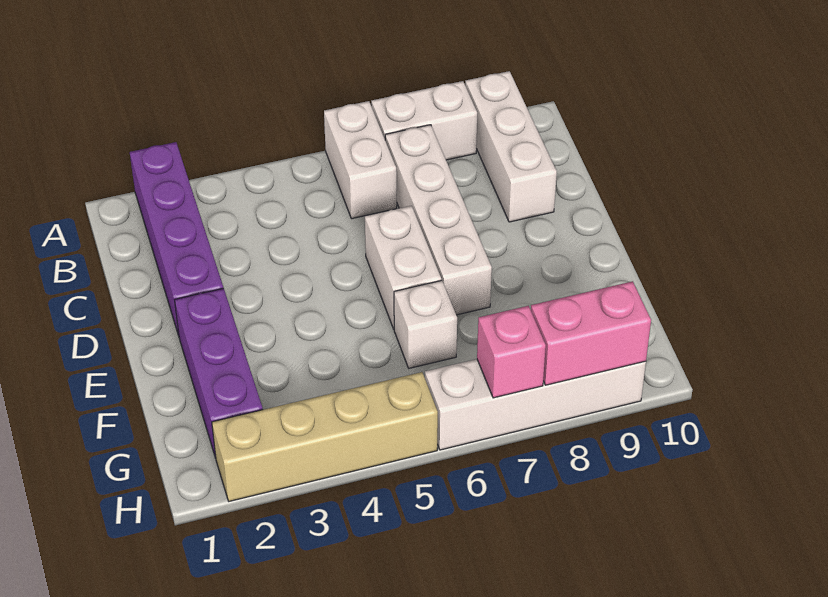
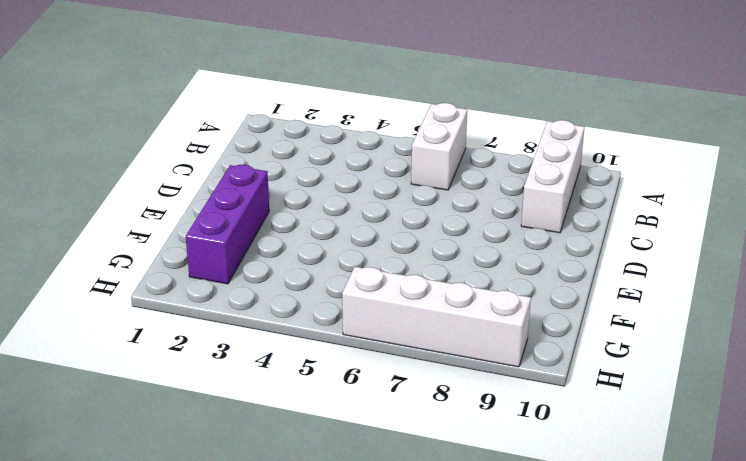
none -> purple brick A2:D2 level 1
none -> white brick A7:A8 level 1
none -> white brick B7:E7 level 1

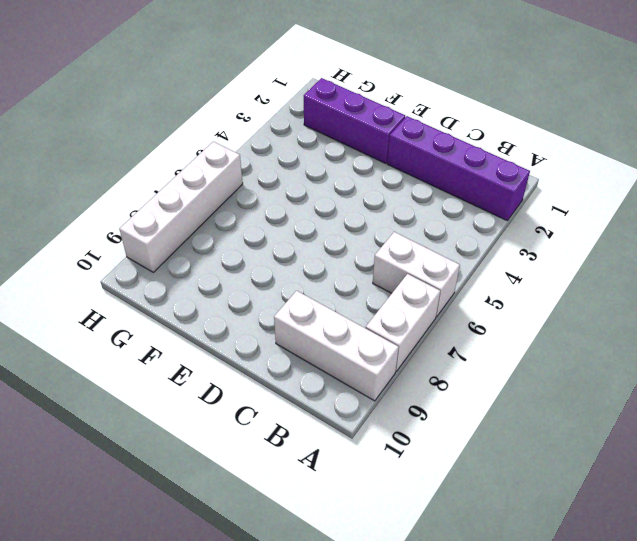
none -> white brick B7:E7 level 1
none -> white brick D6:E6 level 1
none -> white brick F6 level 1

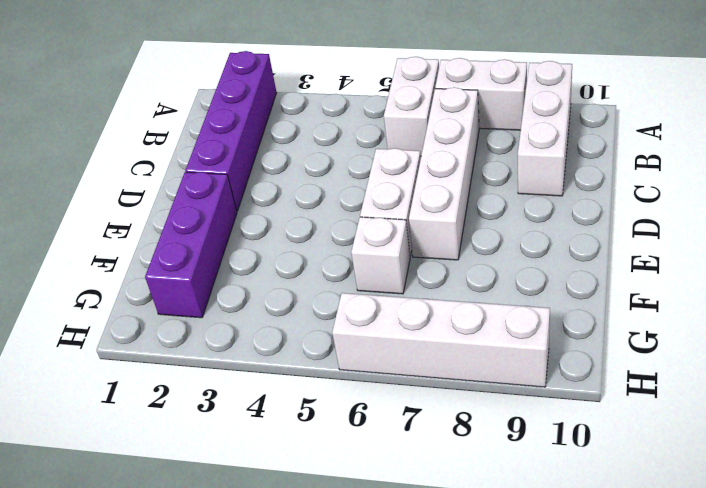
none -> tan brick H2:H5 level 1
none -> pink brick H7 level 2
none -> pink brick H8:H9 level 2

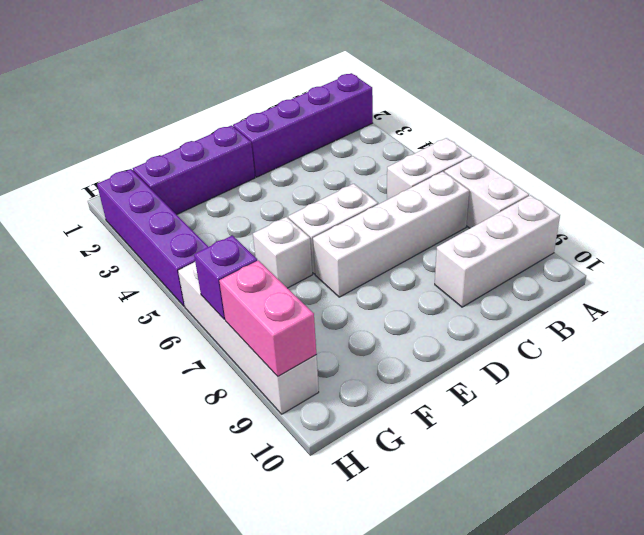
purple brick H2:H5 level 1 -> tan brick H2:H5 level 1
purple brick H7 level 2 -> pink brick H7 level 2

